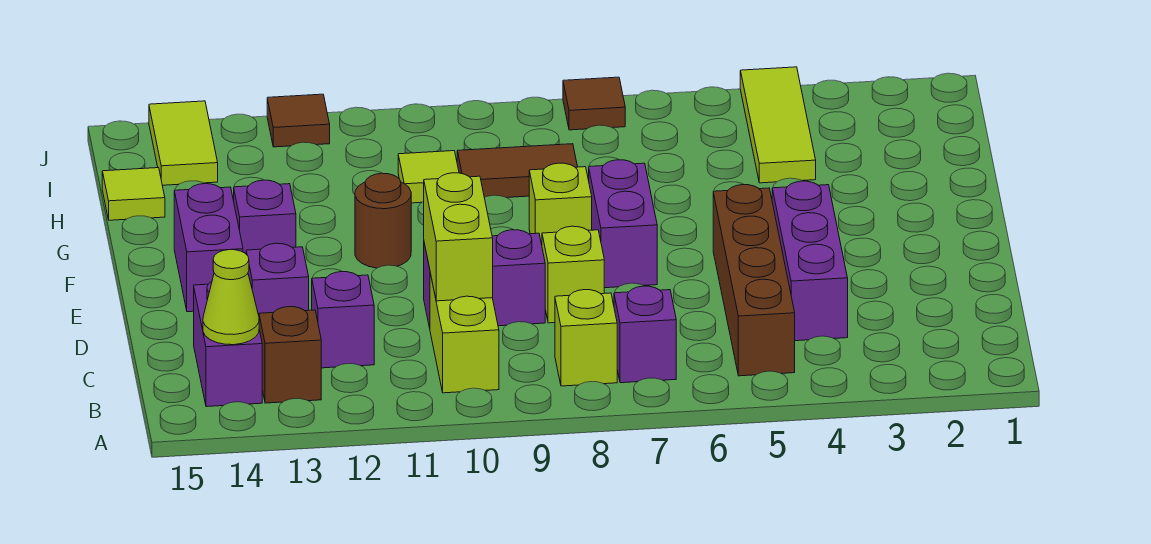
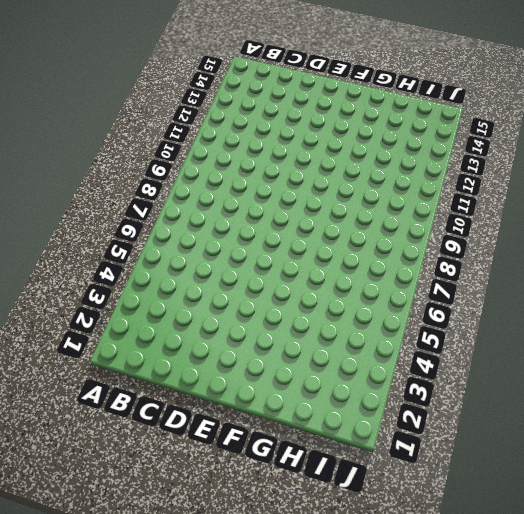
none -> brown brick B5:E5 level 1
none -> purple brick B7 level 1
none -> lime brick B8 level 1

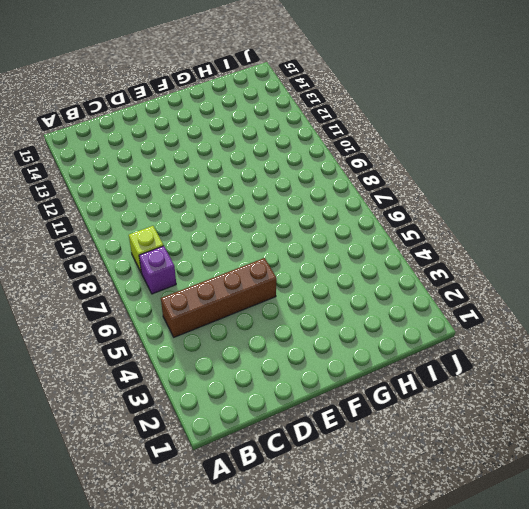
none -> lime brick B10:C10 level 1
none -> brown brick B13 level 1
none -> purple brick B14:C14 level 1

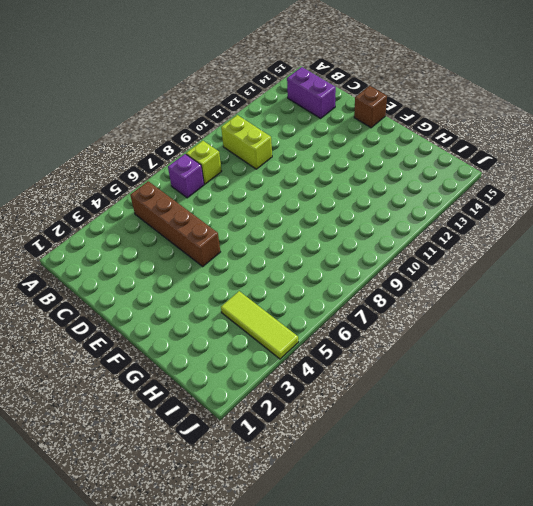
brown brick E15 level 1 -> brown brick B13 level 1
none -> purple brick C4:E4 level 1
none -> purple brick C12 level 1
none -> lime brick D8 level 1

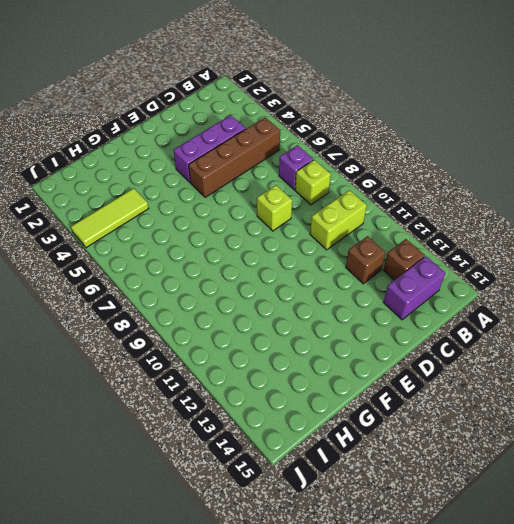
brown brick C12 level 1 -> purple brick C12 level 1
none -> purple brick D9:D10 level 1
none -> purple brick D13 level 1
none -> purple brick E7:F7 level 1

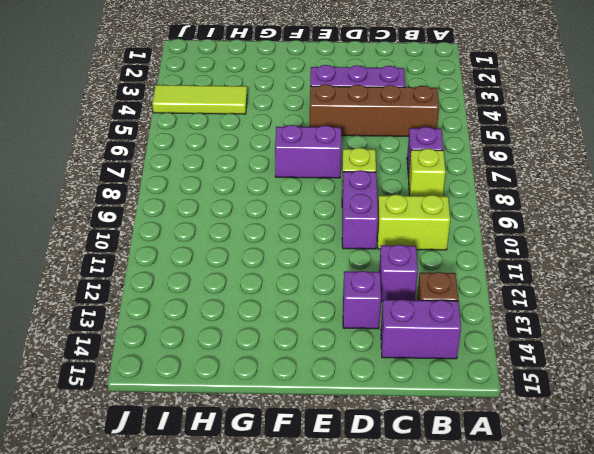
none -> purple brick E14:F14 level 1
none -> lime brick F8 level 1
none -> brown round brick F11 level 1

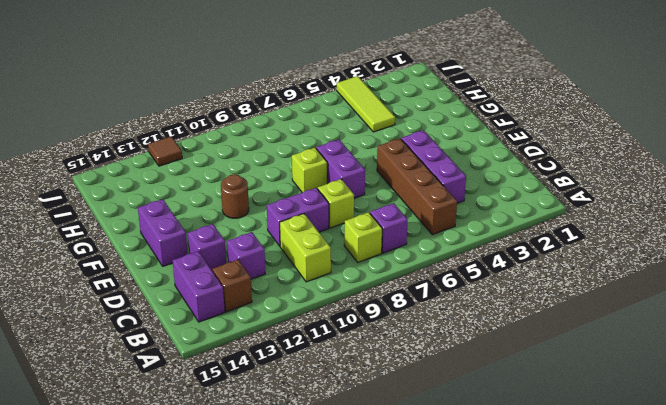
none -> purple brick F13 level 1
none -> brown tile H8:H9 level 1
none -> lime tile H10 level 1

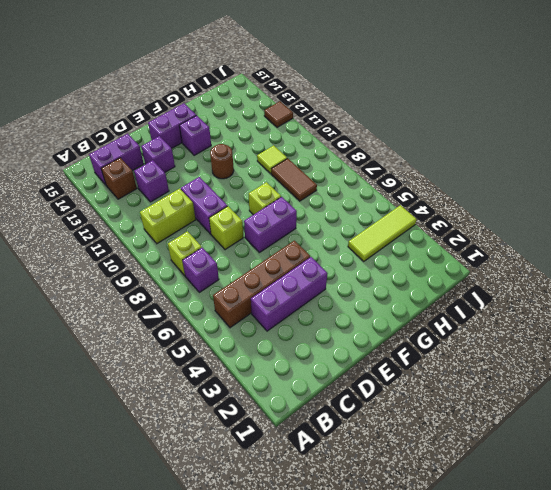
none -> lime tile H15 level 1
none -> lime tile I14:J14 level 1
none -> brown tile J7 level 1

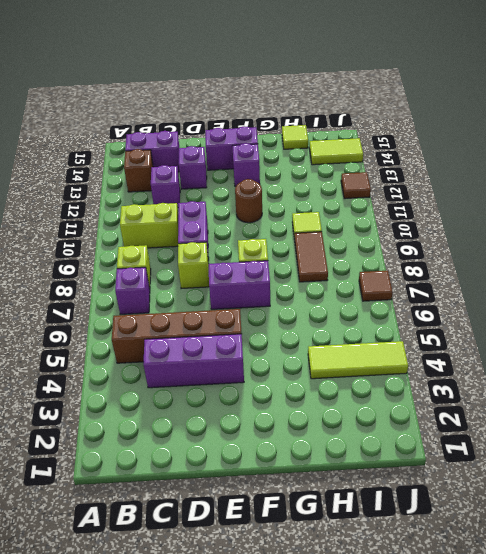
none -> lime cone B14 level 2
none -> lime brick C10:D10 level 2

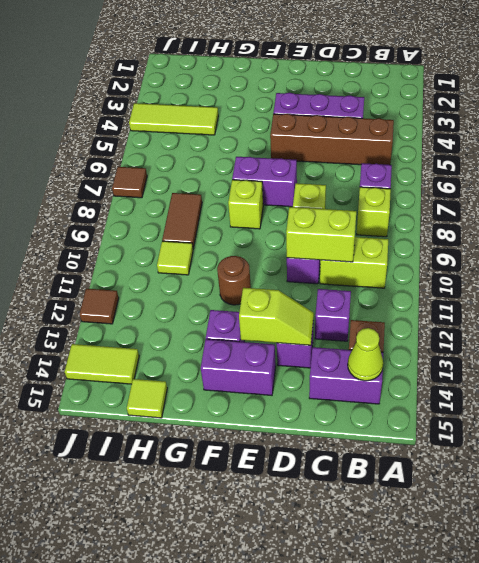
lime slope D13:E13 level 2 top E -> none

